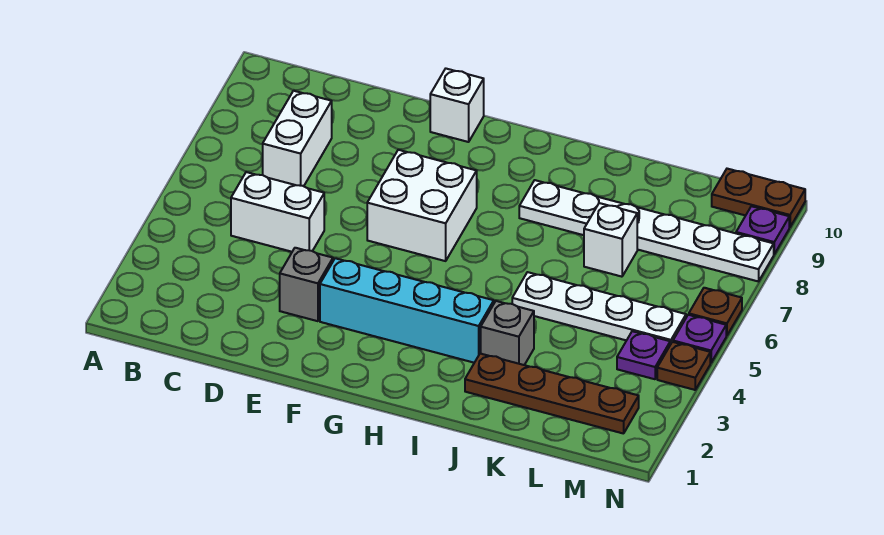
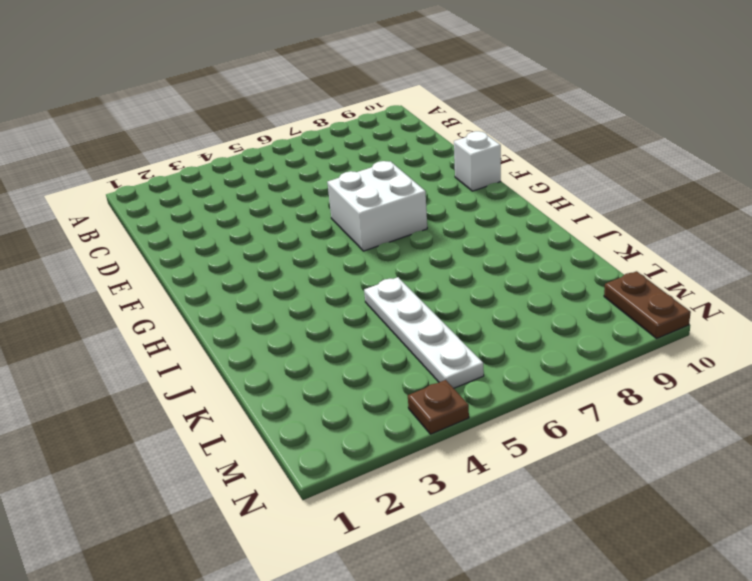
none -> white brick C5:D5 level 1
none -> white brick C7:C8 level 1
none -> grey brick E3 level 1

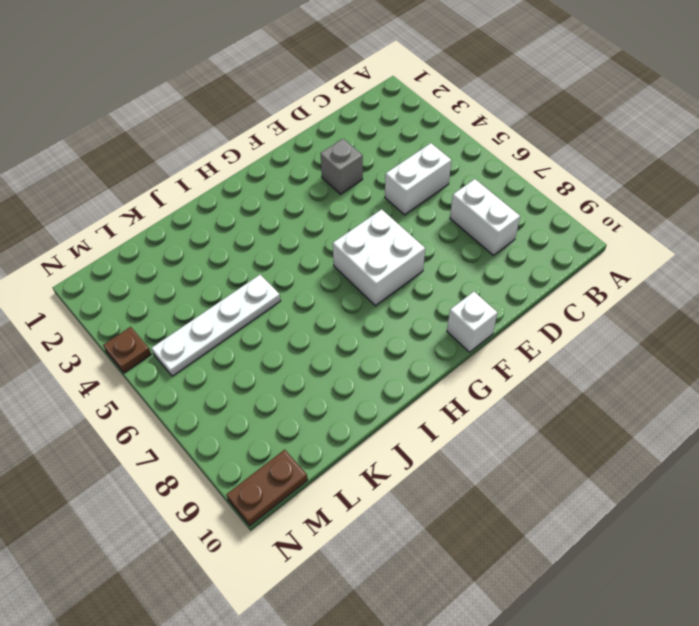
none -> cyan brick F3:I3 level 1
none -> white plate I8:N8 level 1
none -> brown plate J2:M2 level 1

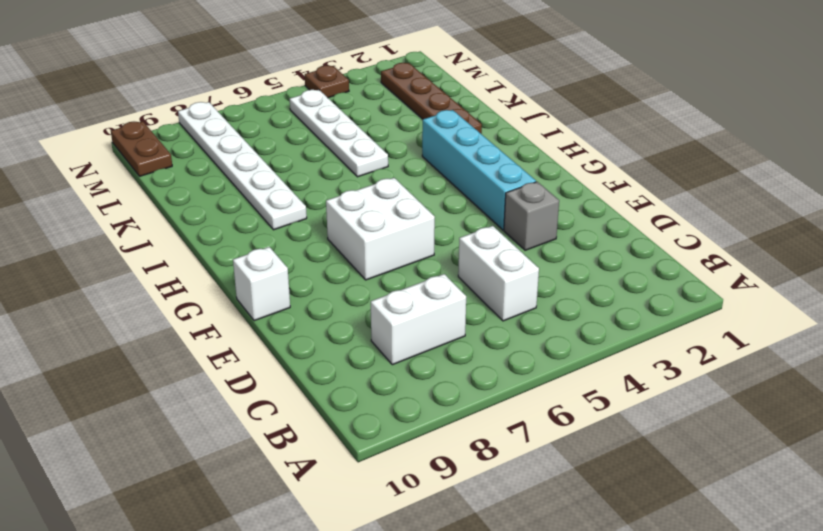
none -> grey brick J3 level 1
none -> white brick K7 level 1
none -> purple plate M4 level 1

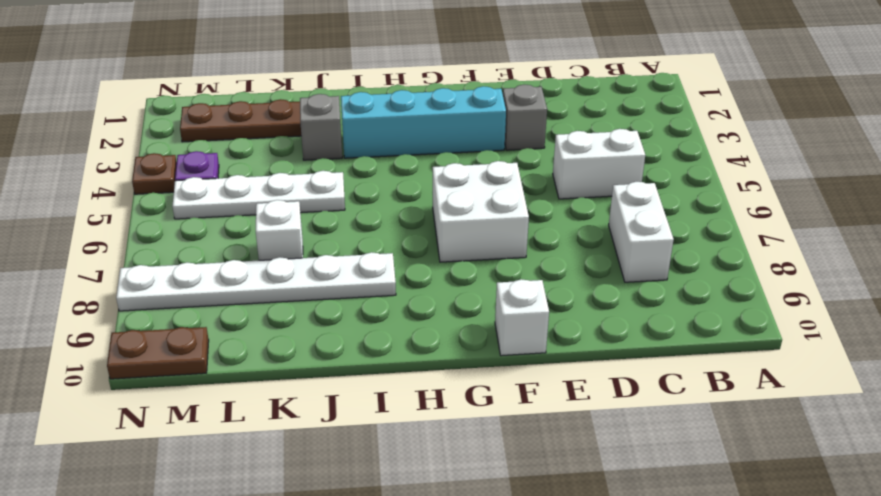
none -> purple plate N5 level 1
none -> brown plate N6 level 1
none -> purple plate N9 level 1

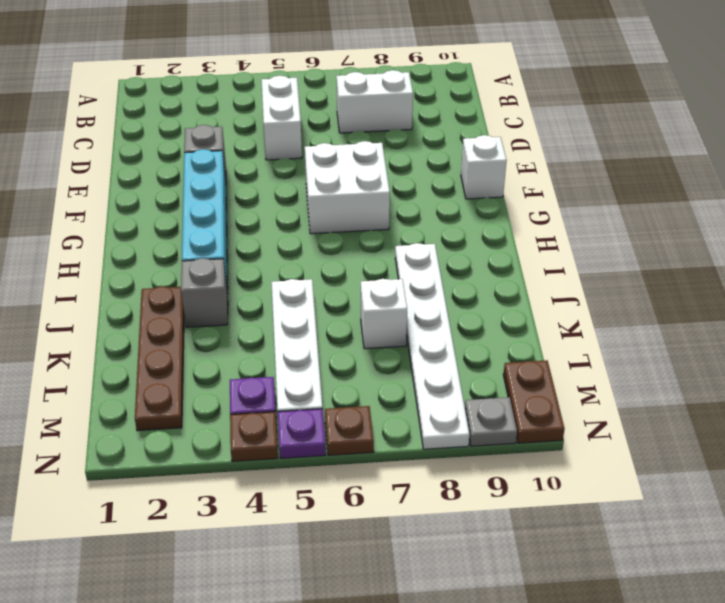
grey plate N9 level 1 -> purple plate N9 level 1

